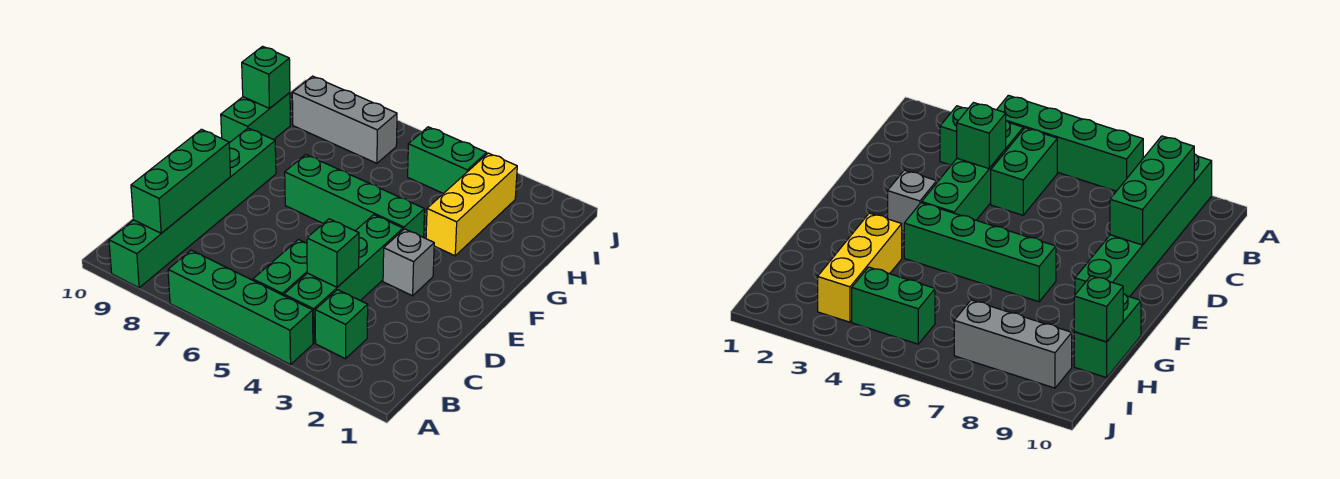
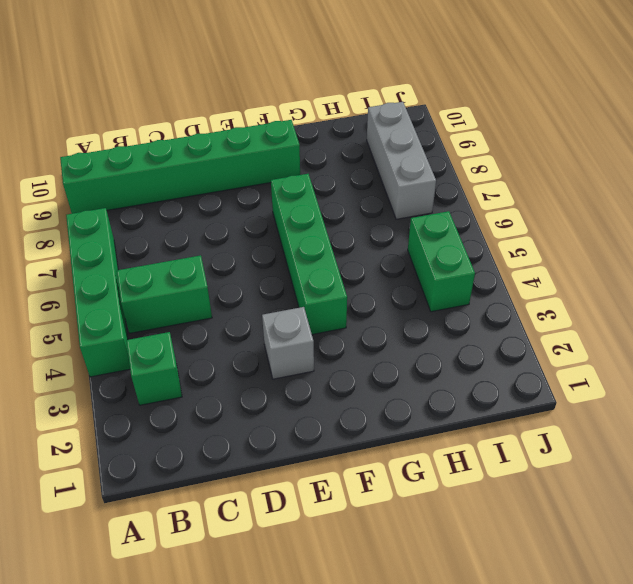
none -> green brick B4:E4 level 1
none -> yellow brick G3:I3 level 1
none -> green brick G10:H10 level 1

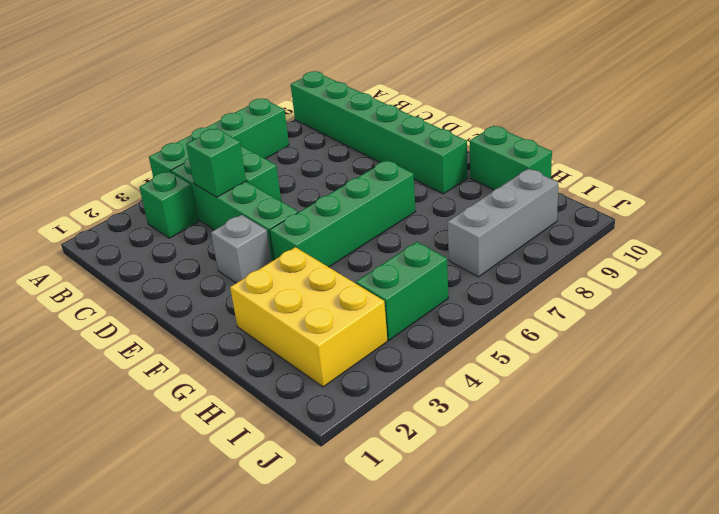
yellow brick G2:I3 level 1 -> yellow brick G3:I3 level 1
none -> green brick B9:D9 level 2
none -> green brick H10 level 2

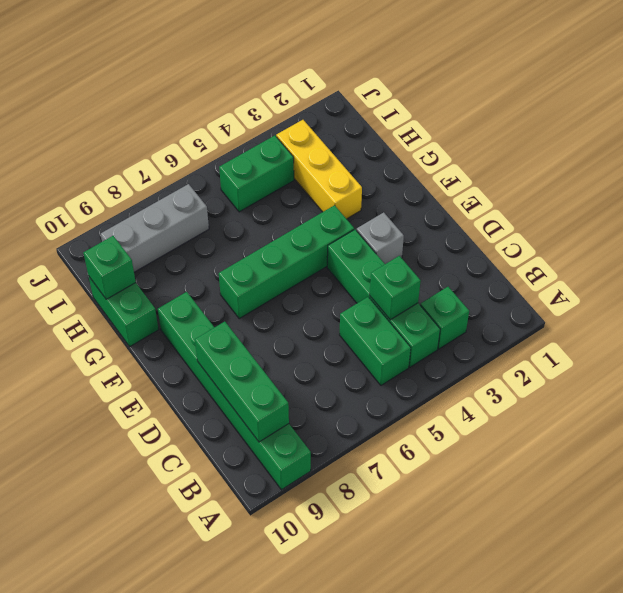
none -> green brick A4:A7 level 1

